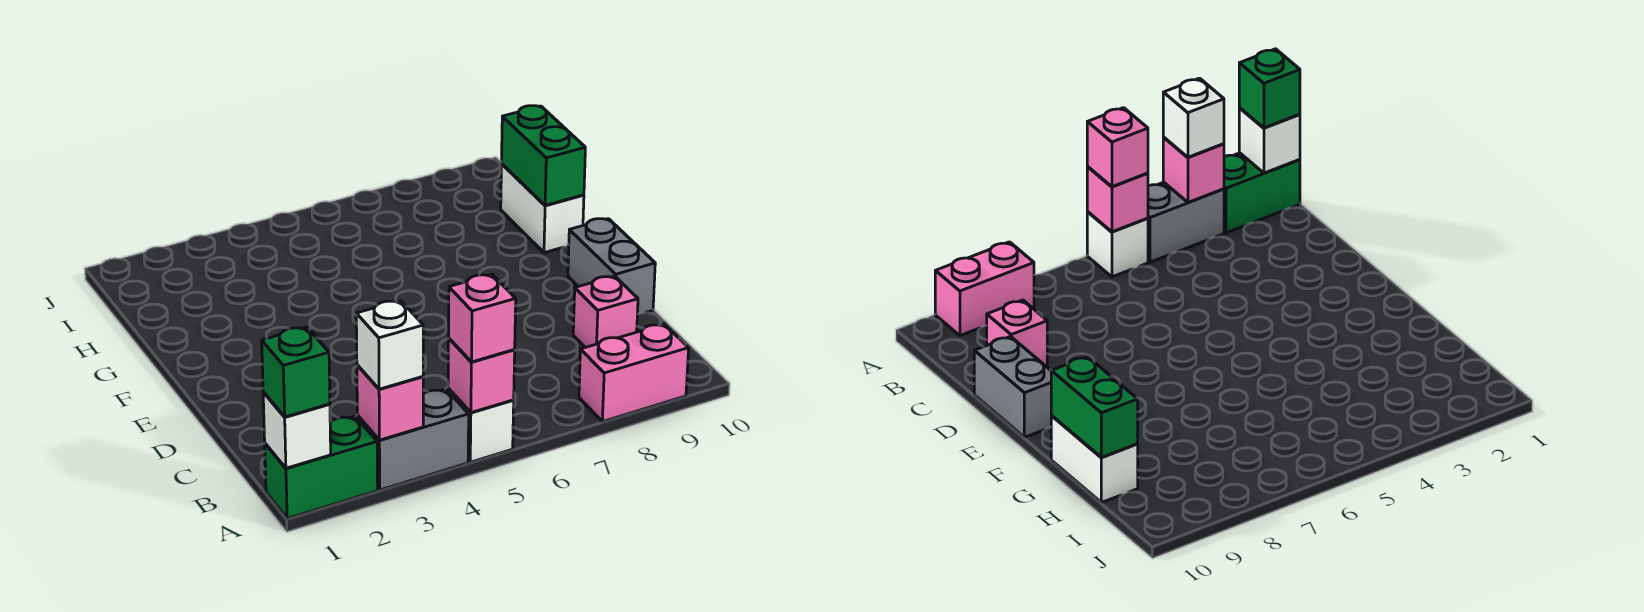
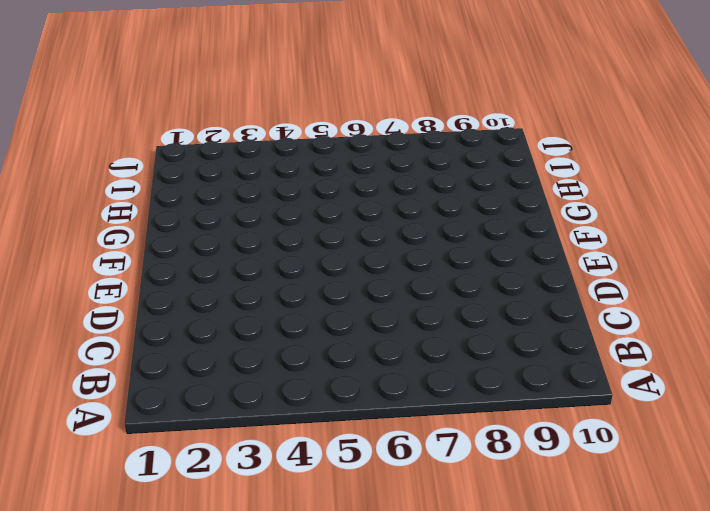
none -> green brick A1:A2 level 1
none -> grey brick A3:A4 level 1
none -> white brick A5 level 1

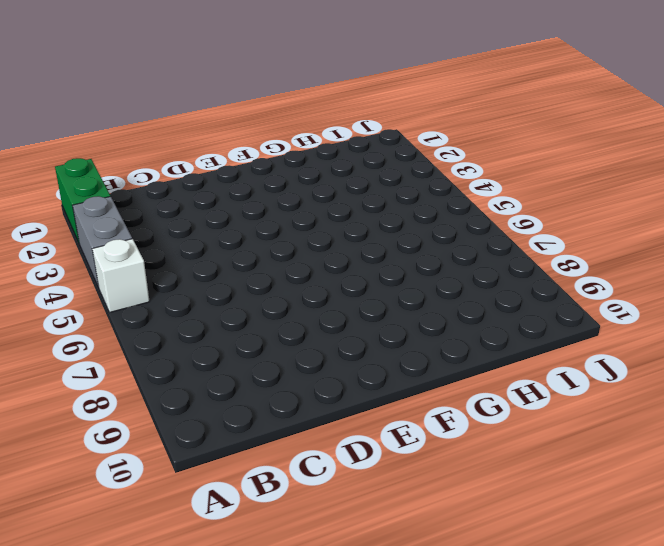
none -> pink brick A8:A9 level 1
none -> pink brick C9 level 1
none -> grey brick D10:E10 level 1

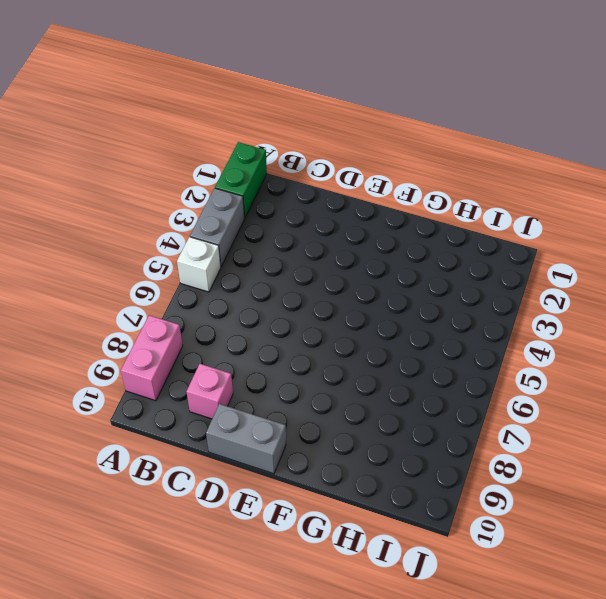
none -> white brick G10:H10 level 1
none -> white brick A1 level 2
none -> pink brick A3 level 2

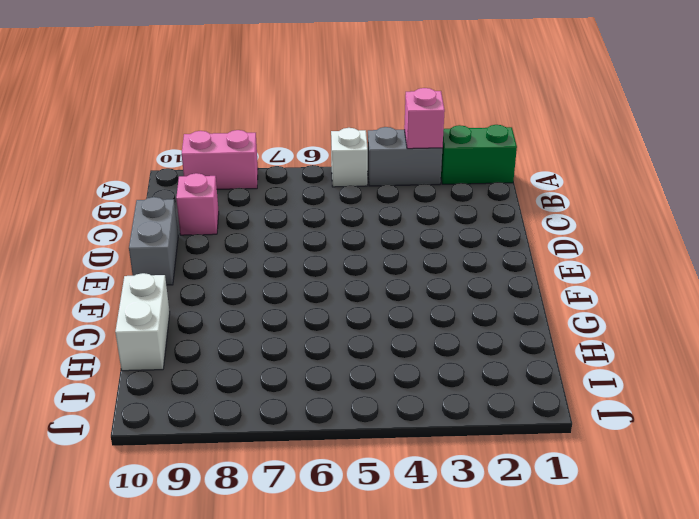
none -> white brick A1 level 2
none -> pink brick A5 level 2
none -> green brick G10:H10 level 2

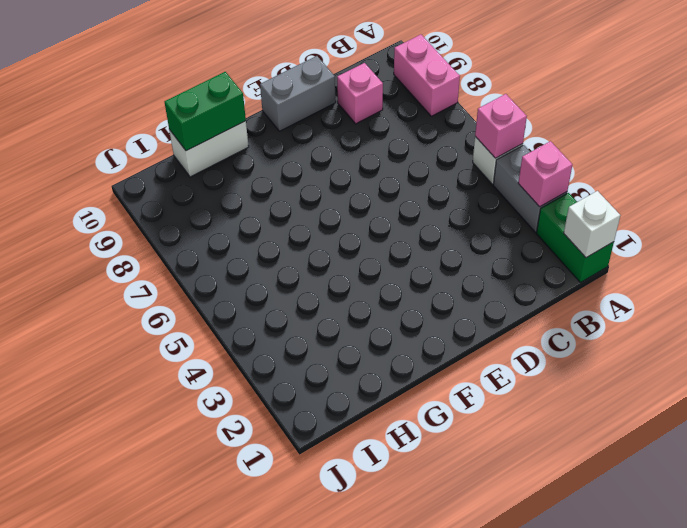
none -> green brick A1 level 3
none -> white brick A3 level 3
none -> pink brick A5 level 3

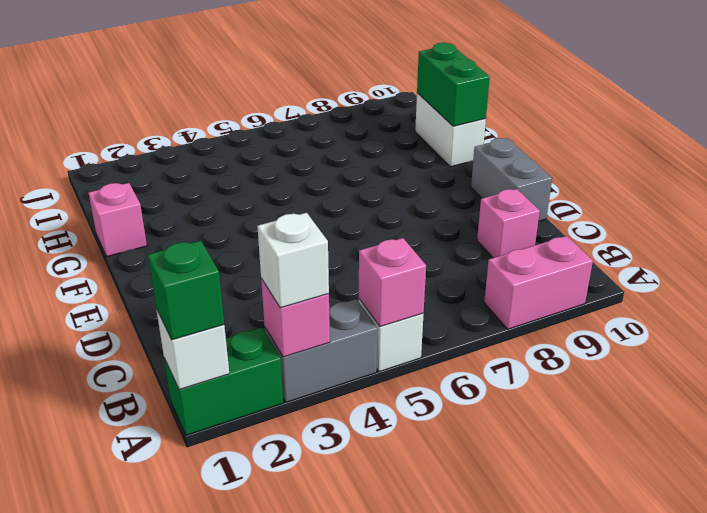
pink brick G1 level 1 -> pink brick A5 level 3

